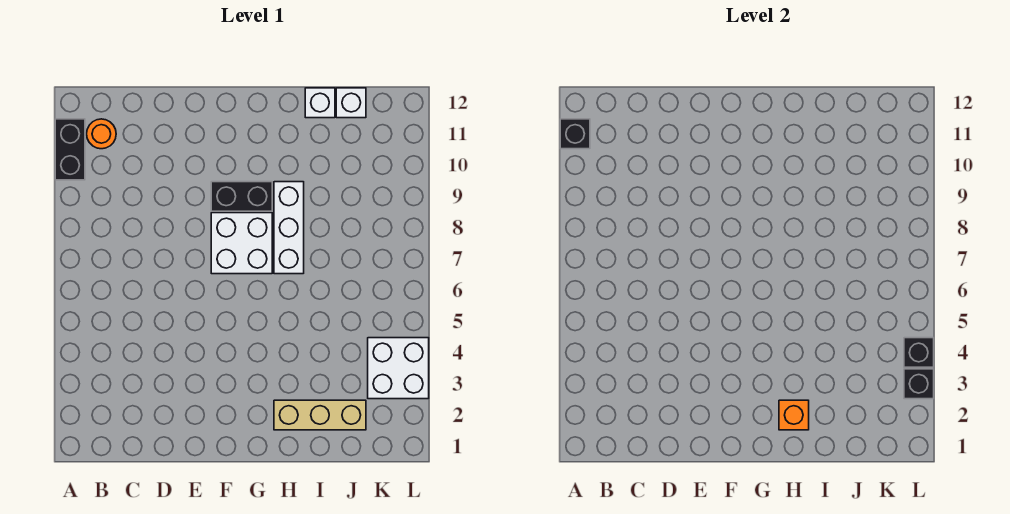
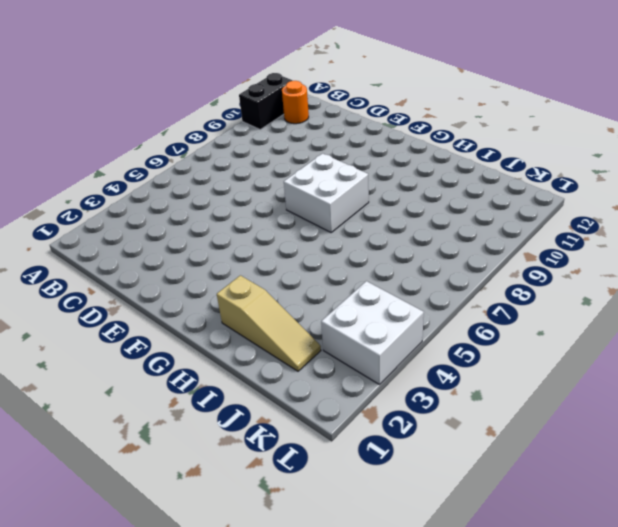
tan slope H2:J2 level 1 top H -> tan brick H2:J2 level 1
none -> black brick F9:G9 level 1
none -> white brick H7:H9 level 1
none -> white brick I12 level 1

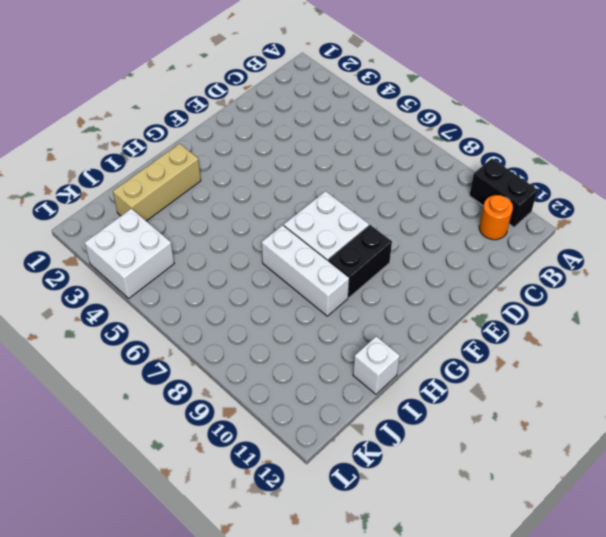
none -> white brick J12 level 1
none -> black brick A11 level 2
none -> orange brick H2 level 2

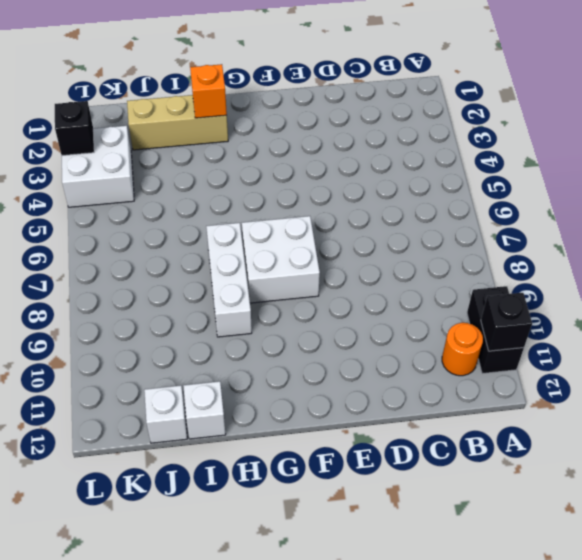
none -> black brick F9:G9 level 1
none -> black brick L4 level 2

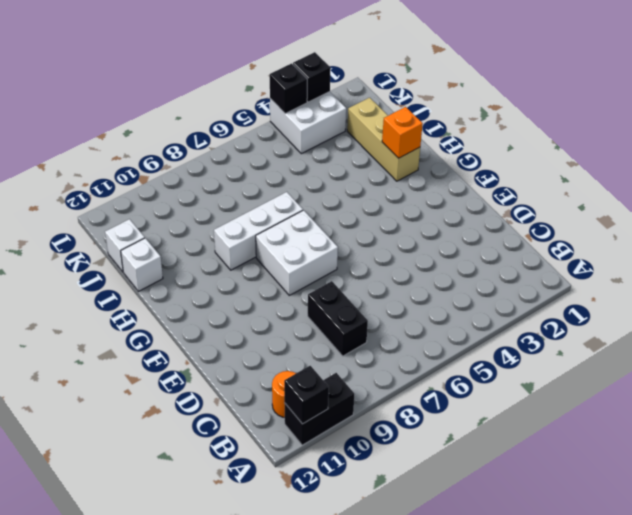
black brick C8:D8 level 1 -> black brick F9:G9 level 1

